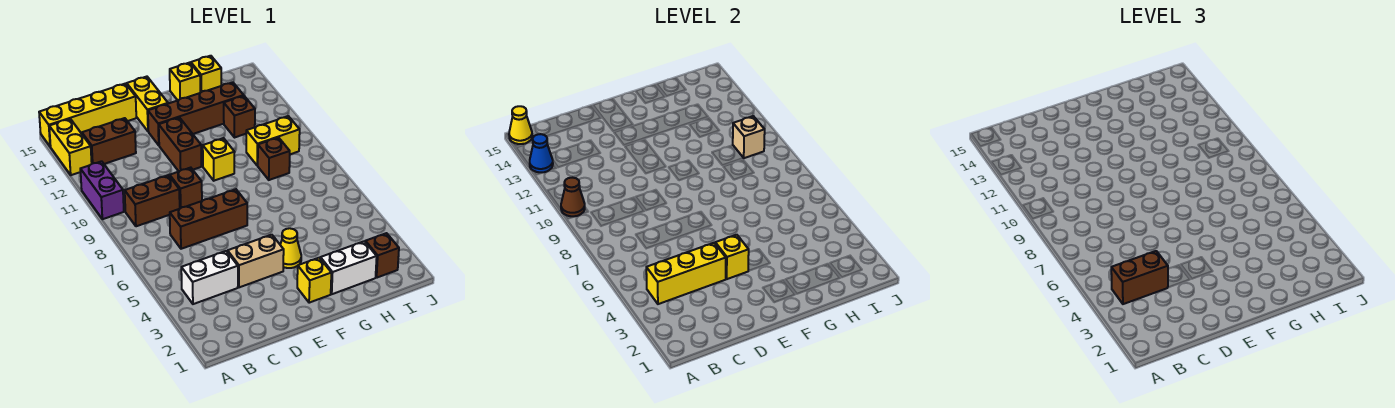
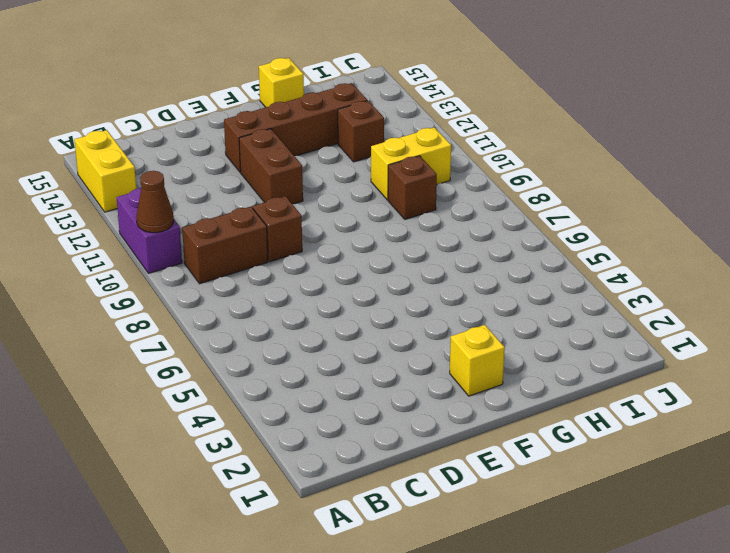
none -> yellow brick A15:D15 level 1
none -> white brick B4:C4 level 1
none -> brown brick B13:C13 level 1

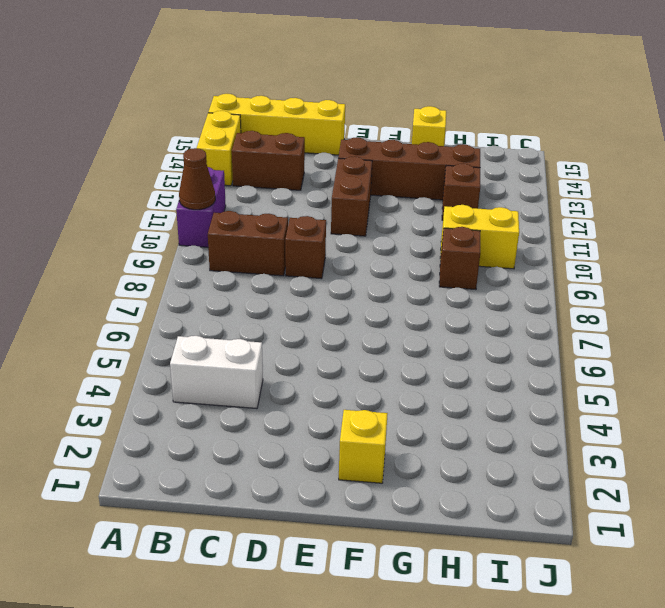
none -> brown brick C7:E7 level 1
none -> tan brick D4:E4 level 1
none -> yellow brick E14:E15 level 1

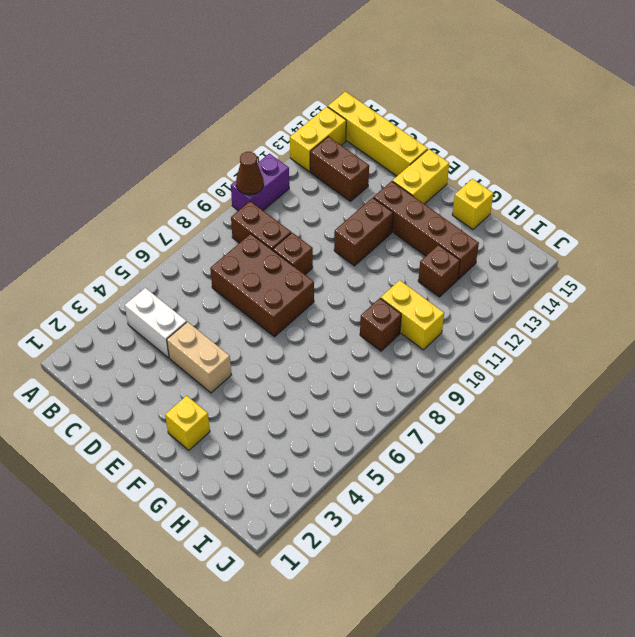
brown brick C7:E8 level 1 -> brown brick C7:E7 level 1
none -> yellow cone F4 level 1
none -> yellow brick F10 level 1
none -> white brick G2:H2 level 1

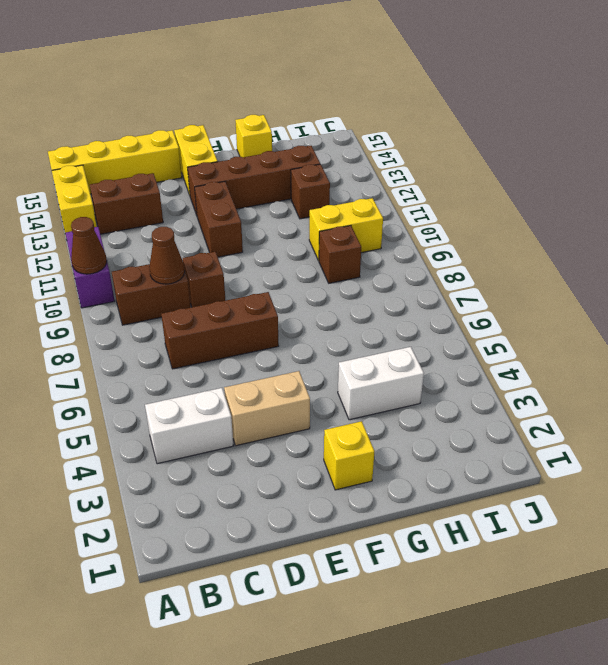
brown cone C9 level 2 -> none
white brick G4:H4 level 1 -> white brick G2:H2 level 1
none -> yellow cone F4 level 1
none -> yellow brick F10 level 1
none -> yellow brick H15 level 1

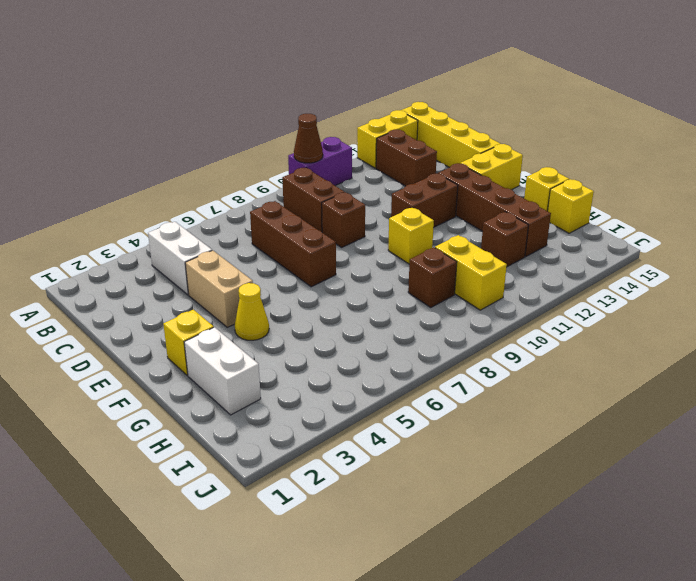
none -> brown brick I2 level 1
none -> blue cone A13 level 2
none -> yellow cone A15 level 2

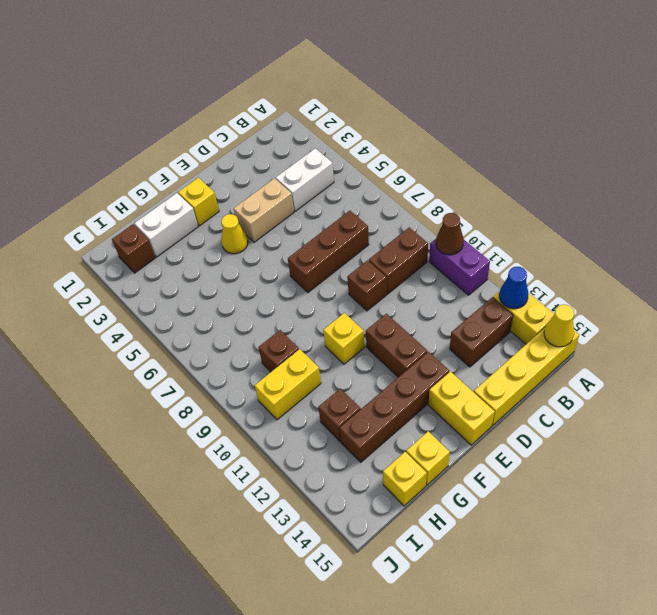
none -> yellow brick B4:D4 level 2
none -> yellow brick E4 level 2
none -> tan brick I10 level 2

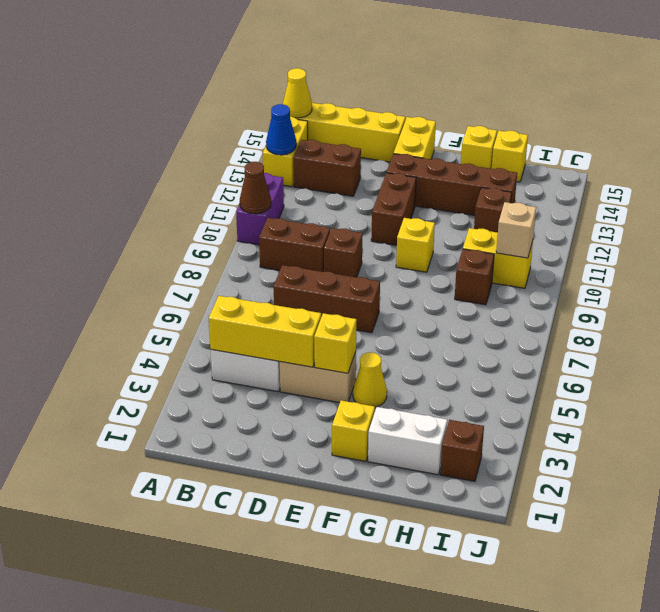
none -> brown brick B4:C4 level 3

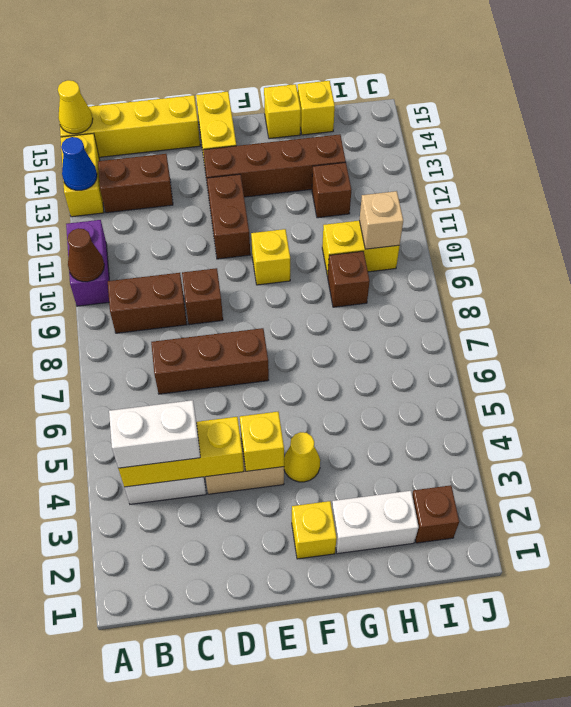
white brick B4:C4 level 3 -> brown brick B4:C4 level 3

